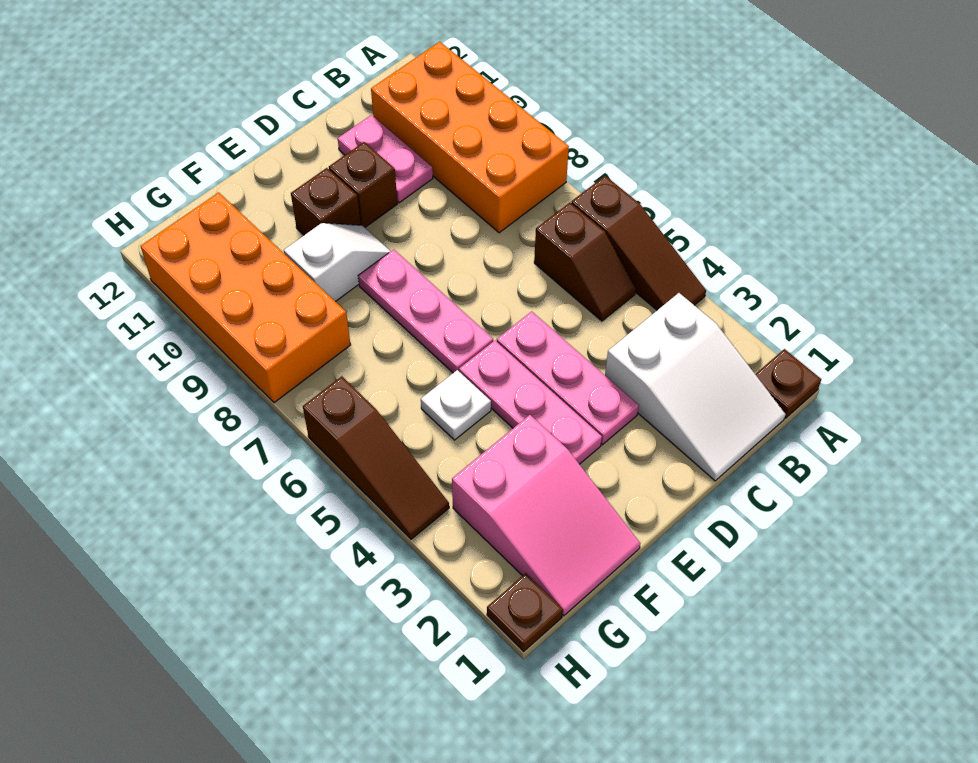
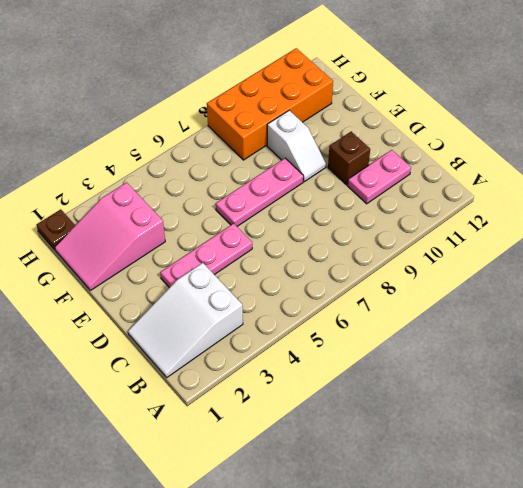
none -> brown plate A1 level 1
none -> brown slope A4:A6 level 1 top 6
none -> orange brick A8:B11 level 1

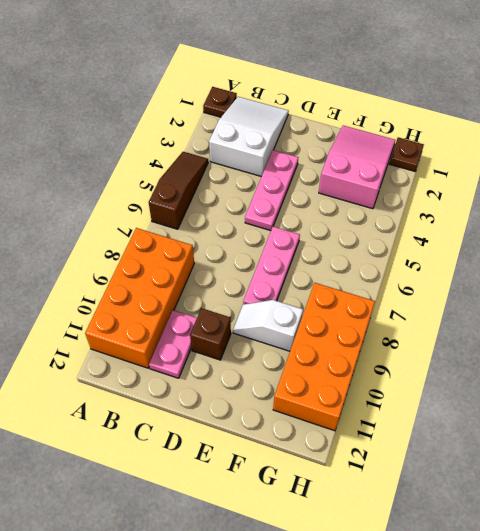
none -> brown slope B5:B6 level 1 top 6
none -> pink plate E3:E5 level 1
none -> brown brick E10 level 1

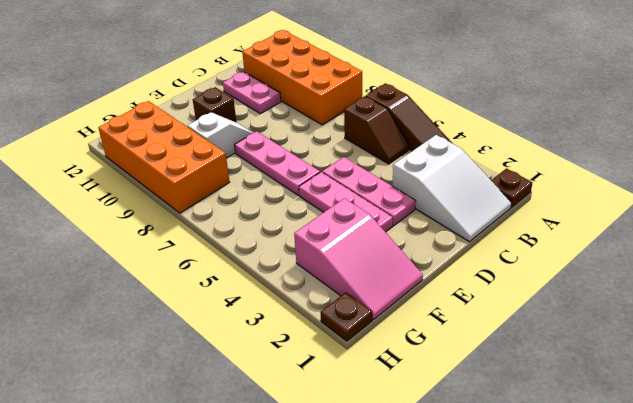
none -> brown brick D10 level 1
none -> white plate F5 level 1
none -> brown slope H4:H6 level 1 top 6

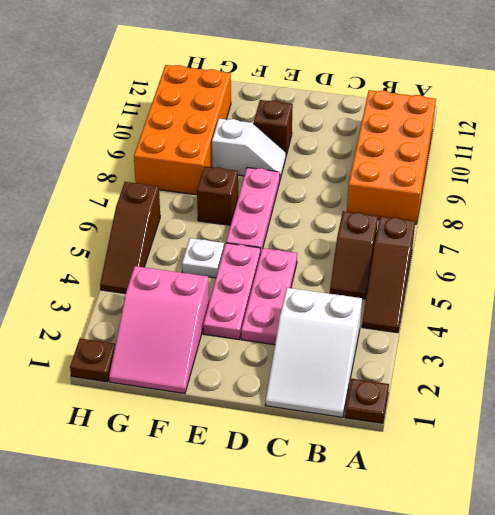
brown brick F7 level 1 -> brown brick D10 level 1
none -> pink plate C10:C11 level 1

